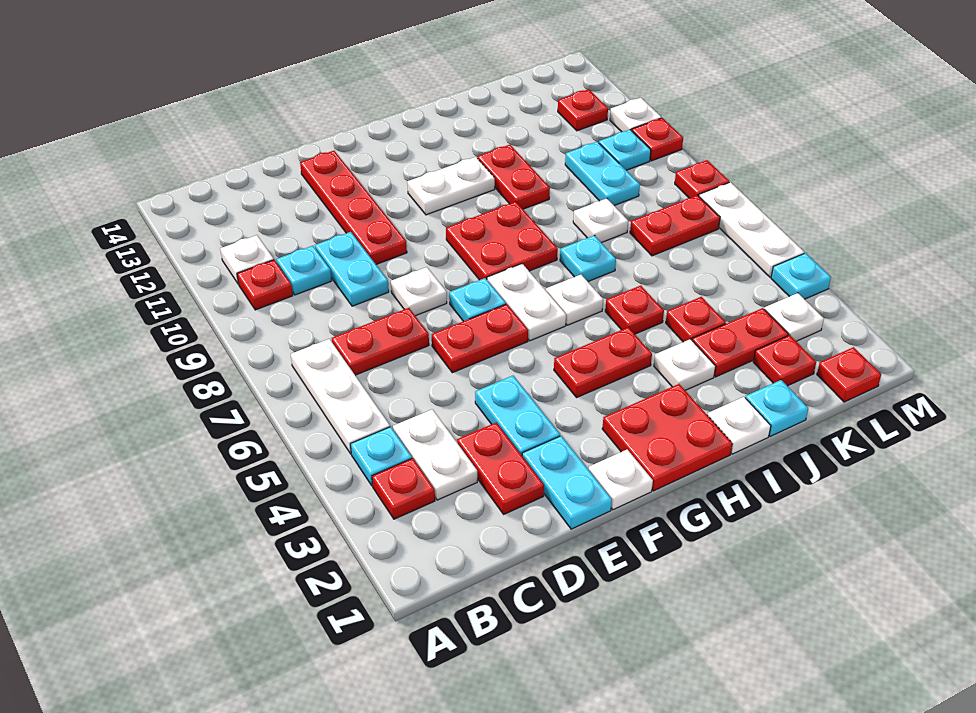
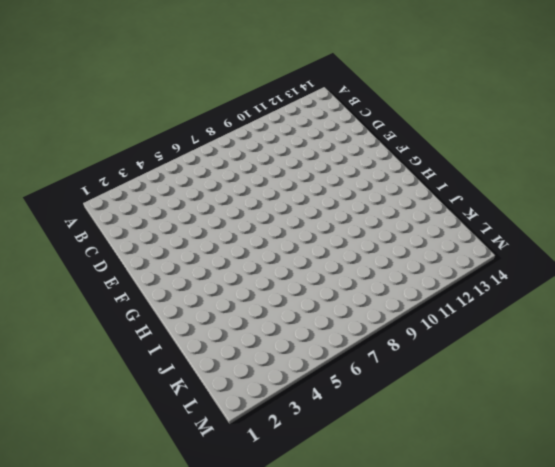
none -> red plate B3 level 1
none -> cyan plate B4 level 1
none -> white plate B5:B7 level 1
none -> red plate B10 level 1

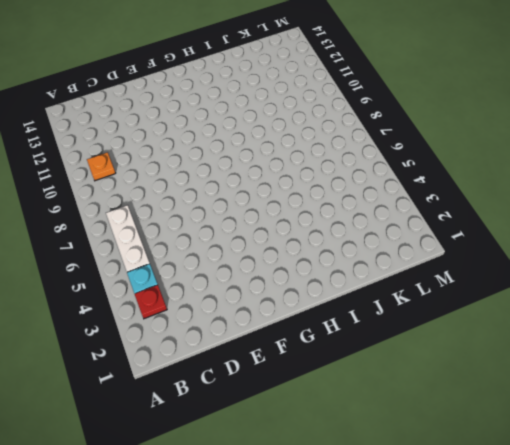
orange plate B10 level 1 -> red plate B10 level 1
none -> white plate B11 level 1
none -> white plate C3:C4 level 1
none -> red plate C7:D7 level 1
none -> cyan plate C10 level 1

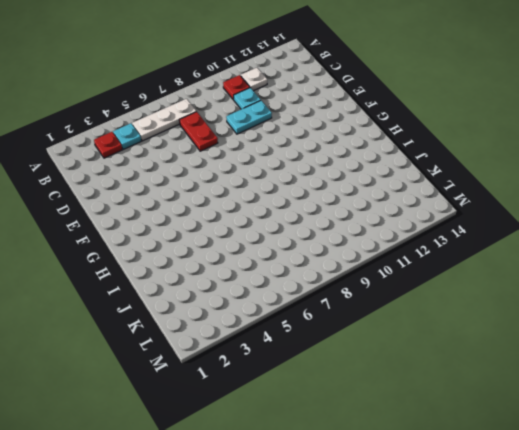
none -> white plate C3:C4 level 1
none -> red plate D2:D3 level 1
none -> cyan plate E1:E2 level 1
none -> cyan plate E3:E4 level 1

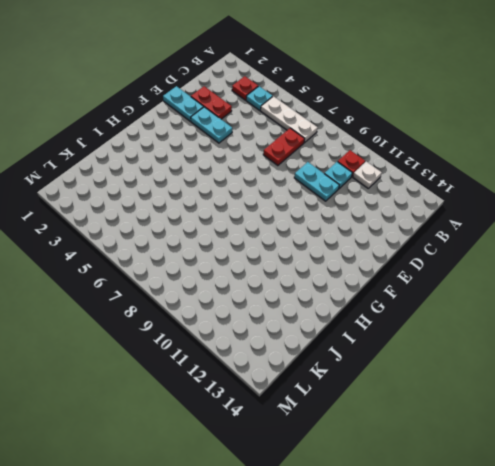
none -> white plate C3:C4 level 1
none -> red plate E6:F6 level 1
none -> white plate E8 level 1
none -> red plate E10:E13 level 1

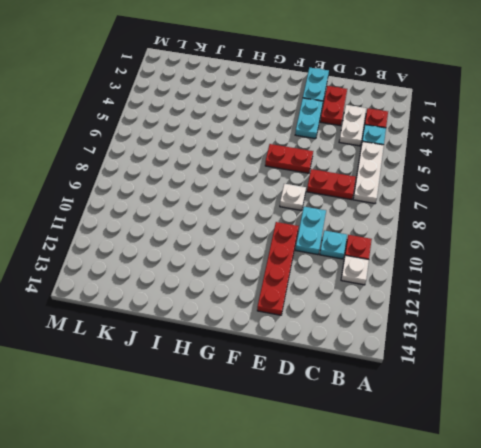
none -> white plate F1 level 1
none -> cyan plate F7 level 1
none -> red plate G1:H2 level 1
none -> red plate G4:H4 level 1

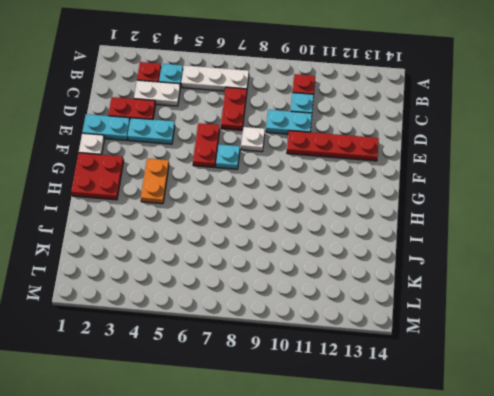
orange plate G4:H4 level 1 -> red plate G4:H4 level 1
none -> white plate B11 level 1
none -> white plate G6:G7 level 1
none -> red plate G8:H9 level 1
none -> white plate G11:H11 level 1

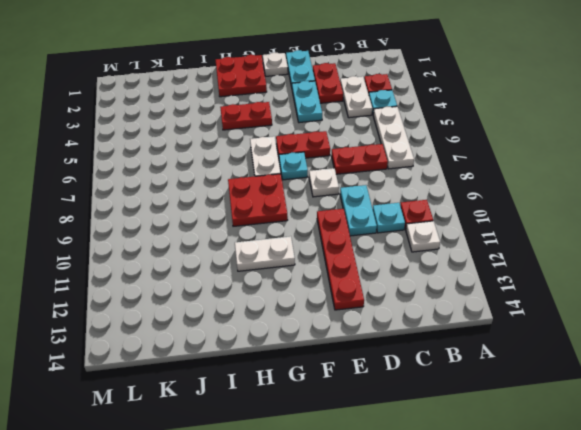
none -> white plate H6 level 1
none -> white plate I1 level 1
none -> white plate I3 level 1
none -> red plate I5 level 1

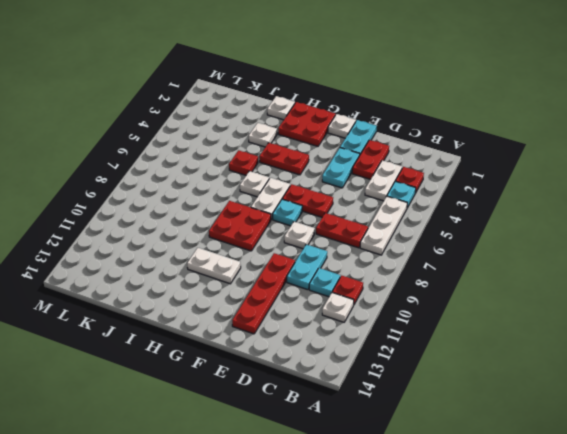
none -> cyan plate I7 level 1
none -> red plate I10:I11 level 1
none -> cyan plate J1 level 1
none -> red plate J3:K3 level 1

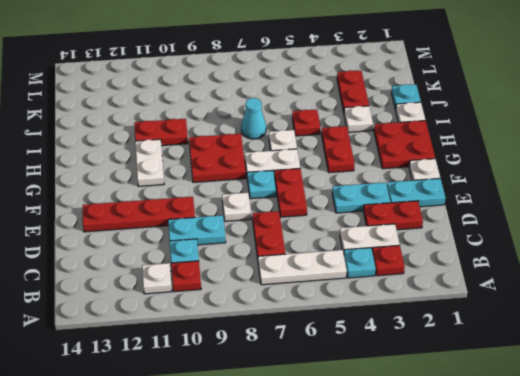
cyan cone I7 level 1 -> cyan plate I7 level 1
none -> red plate J4 level 1
none -> white plate J8 level 1
none -> red plate K2 level 1
none -> red plate K7:L7 level 1

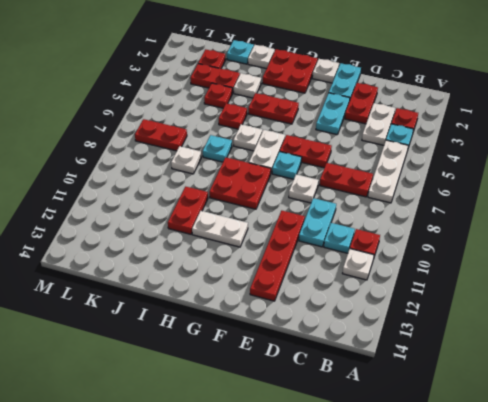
none -> cyan plate K9:K10 level 1
none -> red plate L1 level 1
none -> white plate L3 level 1
none -> cyan plate L10 level 1

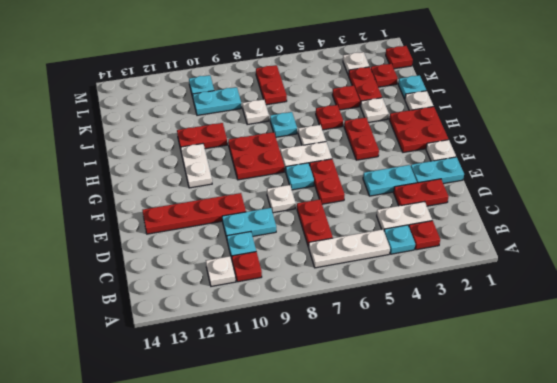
none -> red plate L12 level 1
none -> cyan plate M4 level 1
none -> white plate M5:M7 level 1
none -> red plate M8 level 1

